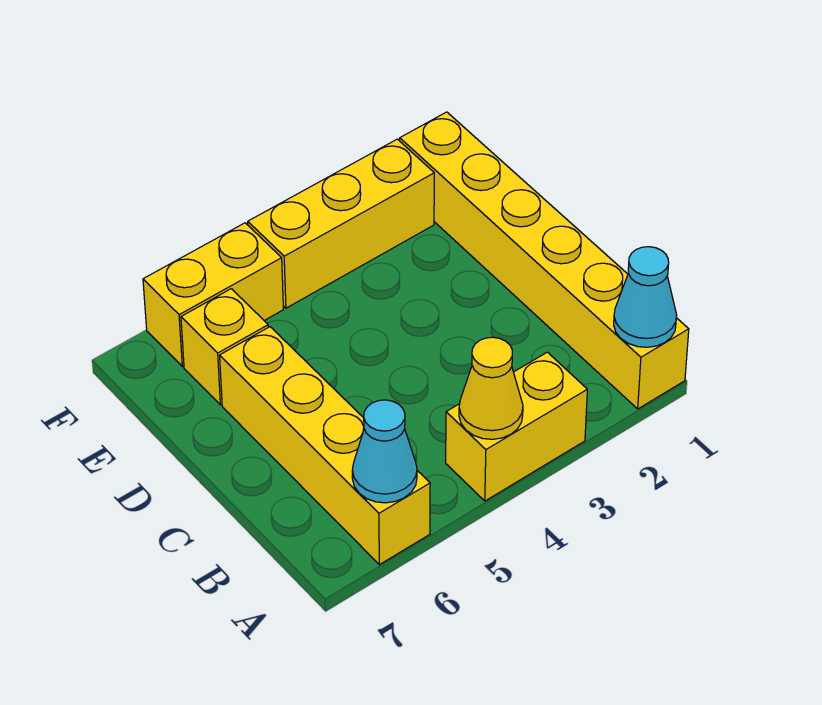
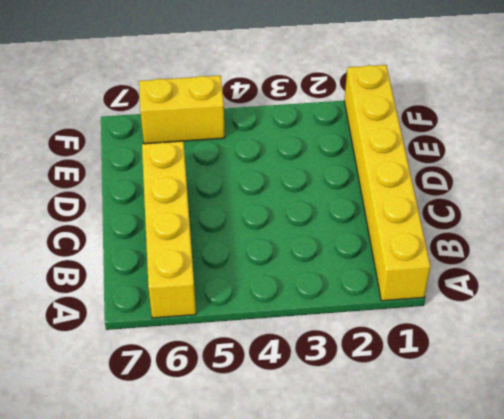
none -> yellow brick A3:A4 level 1
none -> yellow brick E6 level 1

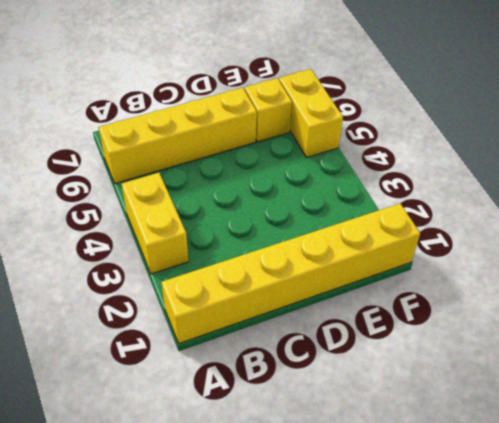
none -> yellow brick F2:F4 level 1
none -> cyan cone A1 level 2

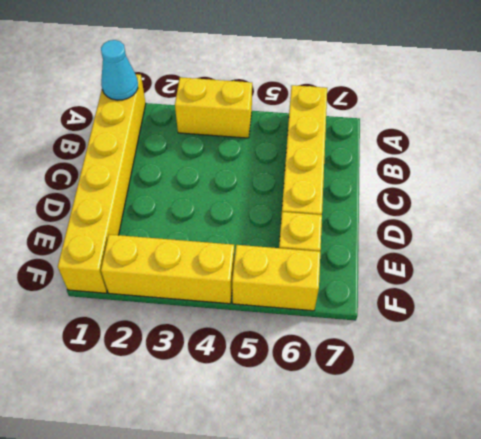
none -> yellow cone A4 level 2
none -> cyan cone A6 level 2

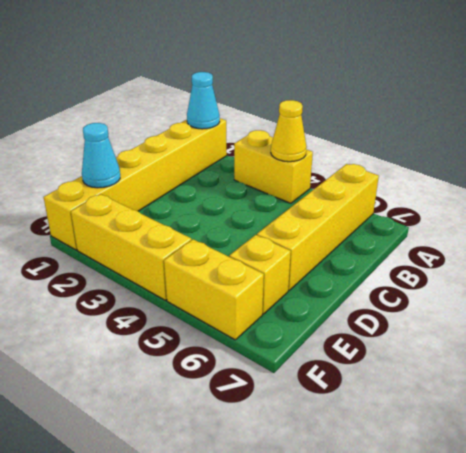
cyan cone E1 level 2 -> cyan cone A6 level 2

